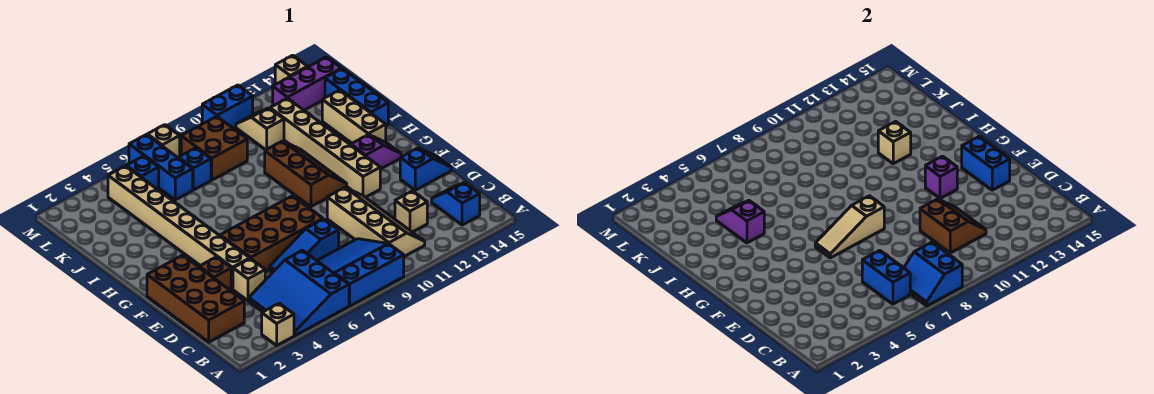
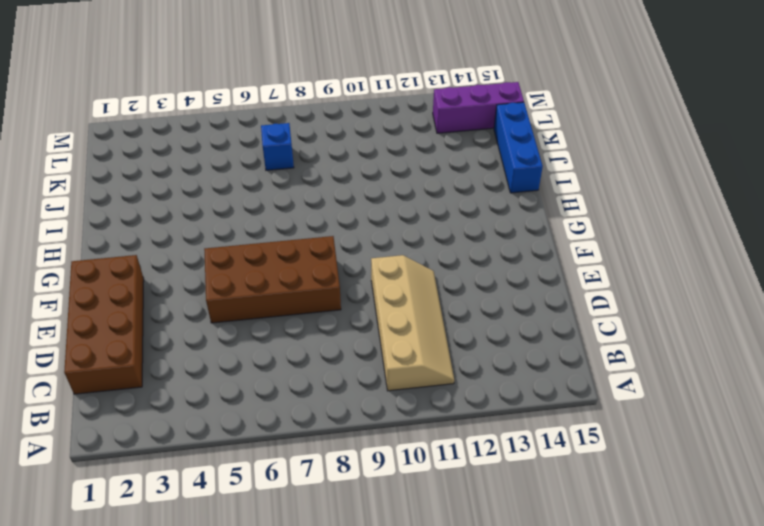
none -> tan brick A3 level 1
none -> blue slope A4:C6 level 1 top 6
none -> blue slope A7:C9 level 1 top A
none -> blue slope B14:C14 level 1 top B

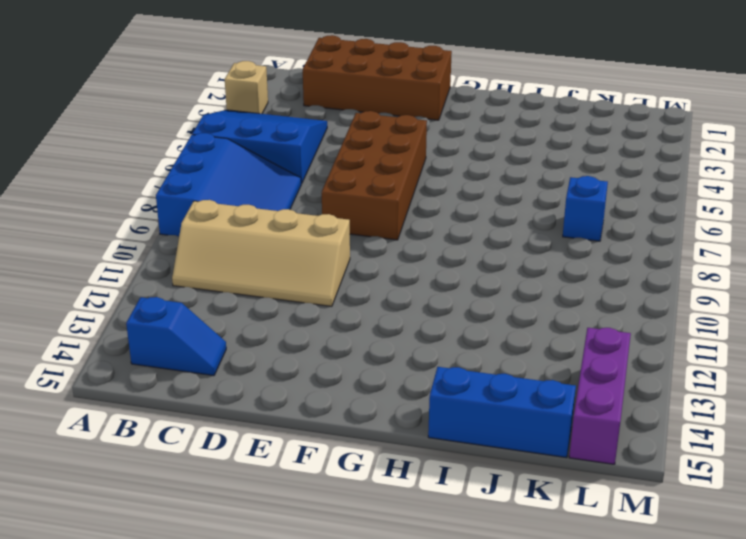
none -> tan brick C12 level 1
none -> tan brick D4 level 1
none -> blue slope D6:D8 level 1 top 8
none -> brown brick E3 level 1

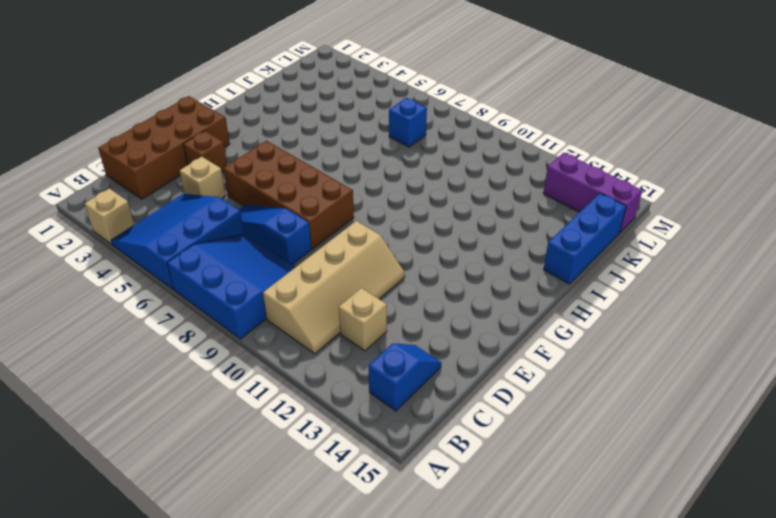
none -> tan brick E4:L4 level 1
none -> blue slope E14:E15 level 1 top 14
none -> tan brick F12:K12 level 1
none -> brown slope G10:I11 level 1 top 10

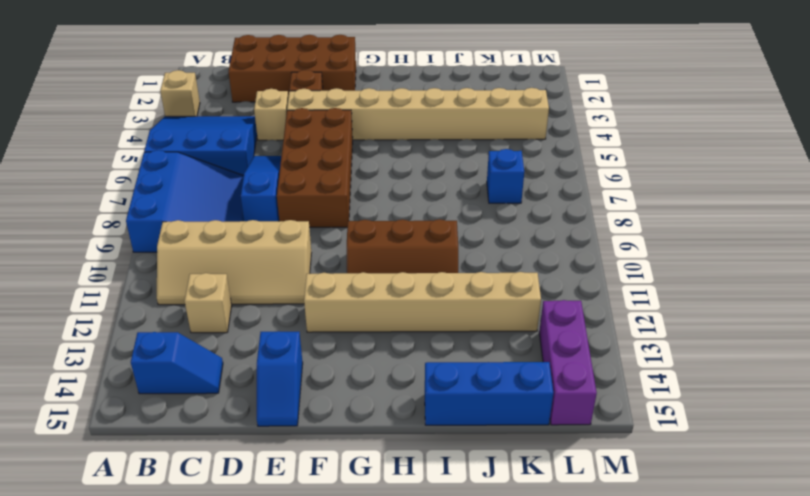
none -> purple slope G13:G14 level 1 top 13
none -> tan brick H14:J14 level 1
none -> blue brick K6:M6 level 1
none -> brown brick K8:L9 level 1

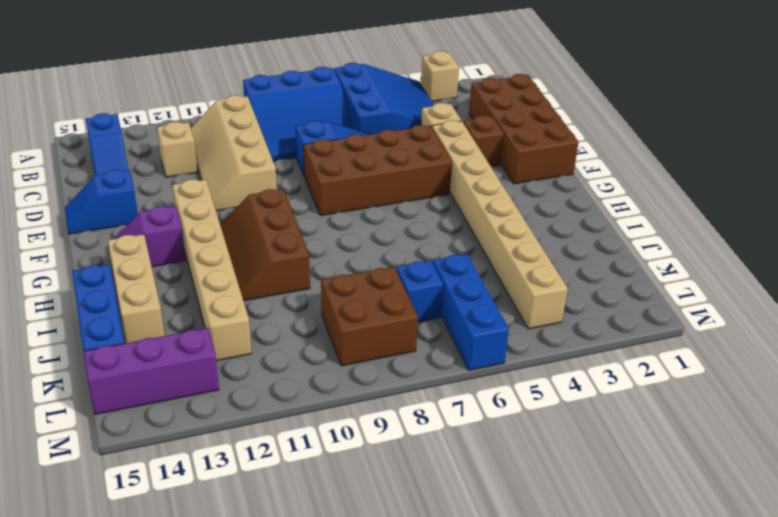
none -> tan slope K11:L11 level 1 top K
none -> blue brick L5 level 1
none -> tan brick M7 level 1
none -> blue brick M10:M11 level 1

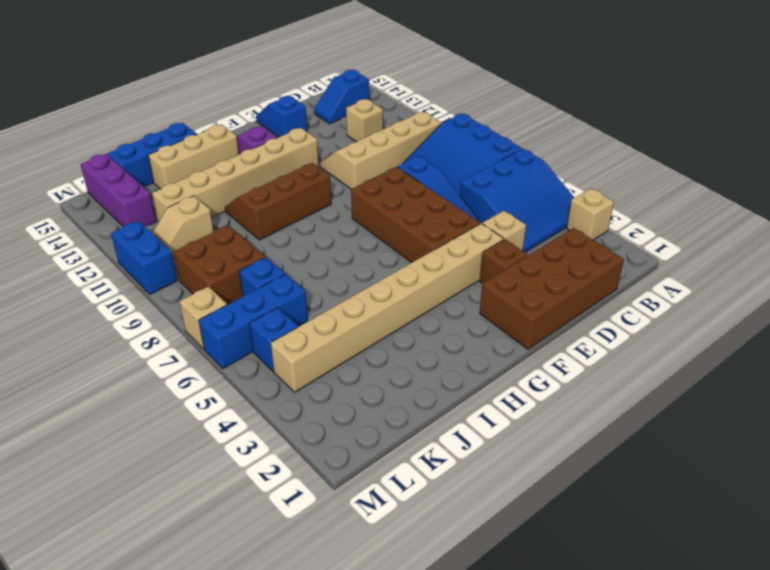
none -> tan brick M14 level 1
none -> blue slope A7:B8 level 2 top 8
none -> blue brick B6:C6 level 2
none -> brown slope C10:D11 level 2 top 10

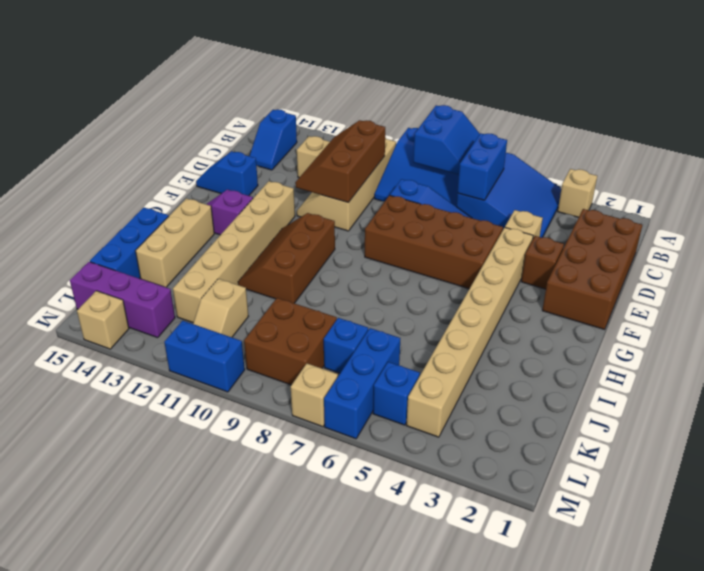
brown slope C10:E11 level 2 top 10 -> brown slope C10:D11 level 2 top 10
none -> blue brick E14:F14 level 2
none -> tan slope F6:F8 level 2 top 8
none -> purple brick F12 level 2
none -> purple slope I4:J4 level 2 top I

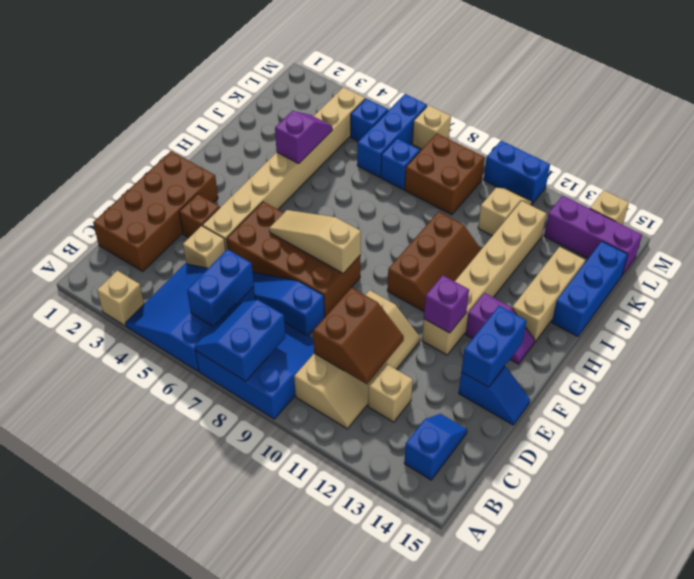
none -> tan brick I12 level 2

